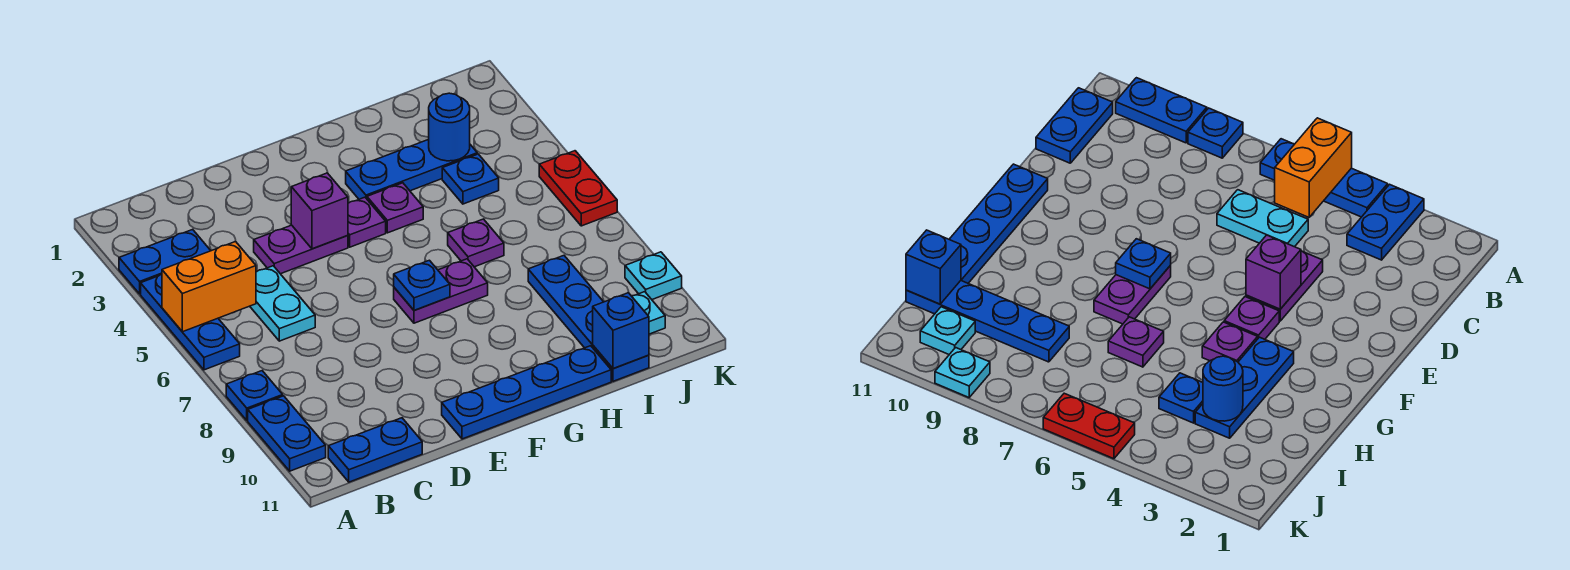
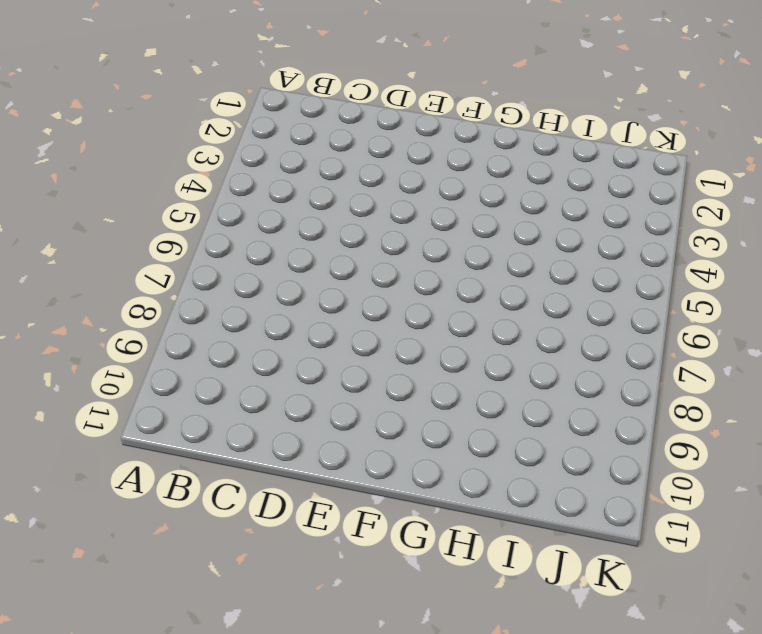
none -> blue plate A3:B3 level 1
none -> blue plate A4:A6 level 1
none -> blue plate A8 level 1

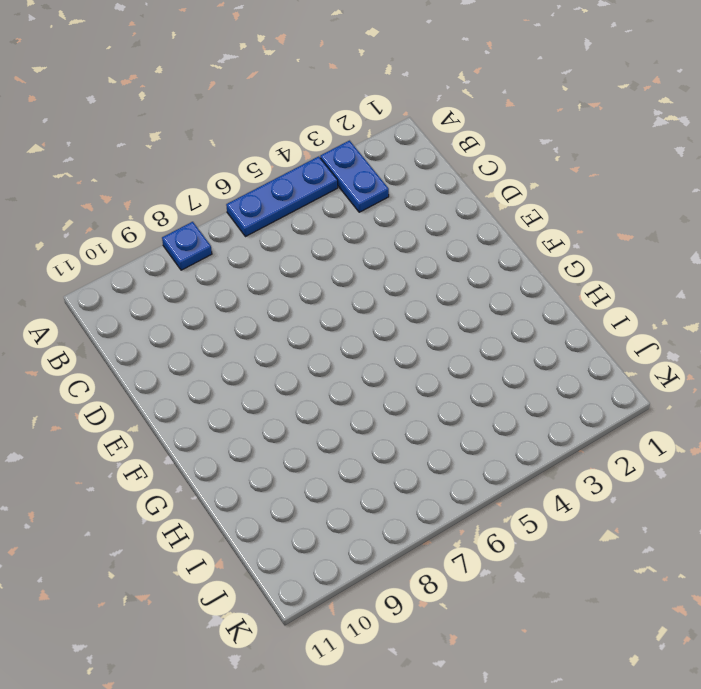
none -> blue plate A9:A10 level 1
none -> blue plate B11:C11 level 1
none -> cyan plate C5:C6 level 1

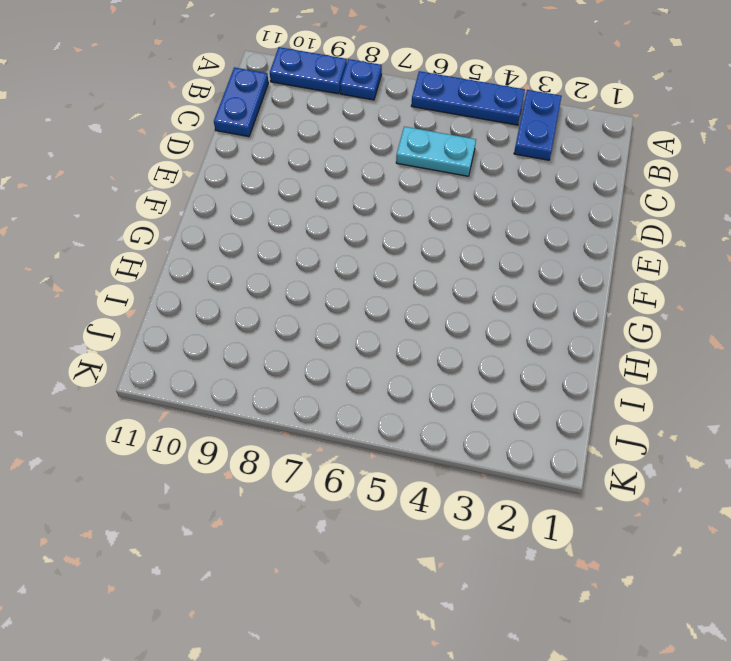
none -> purple plate D4:E4 level 1
none -> blue plate E11:H11 level 1
none -> purple plate F4 level 1

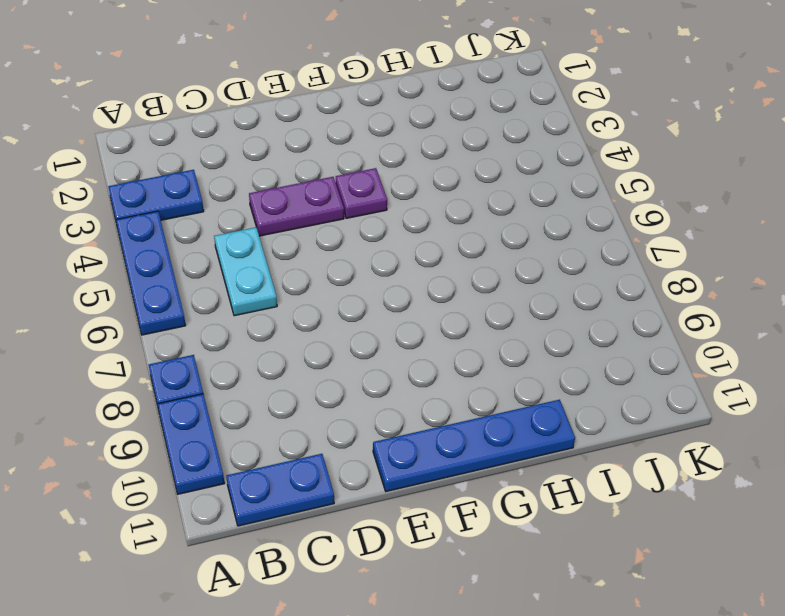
none -> purple plate F7:G7 level 1
none -> blue plate G3:I3 level 1
none -> purple plate G4 level 1

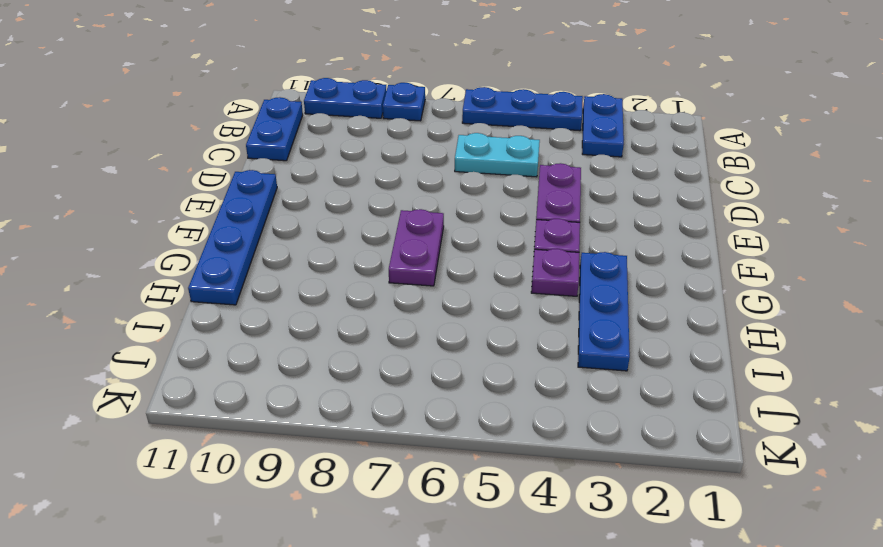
none -> purple plate H6 level 1
none -> blue plate I4 level 1
none -> blue plate I8:I11 level 1

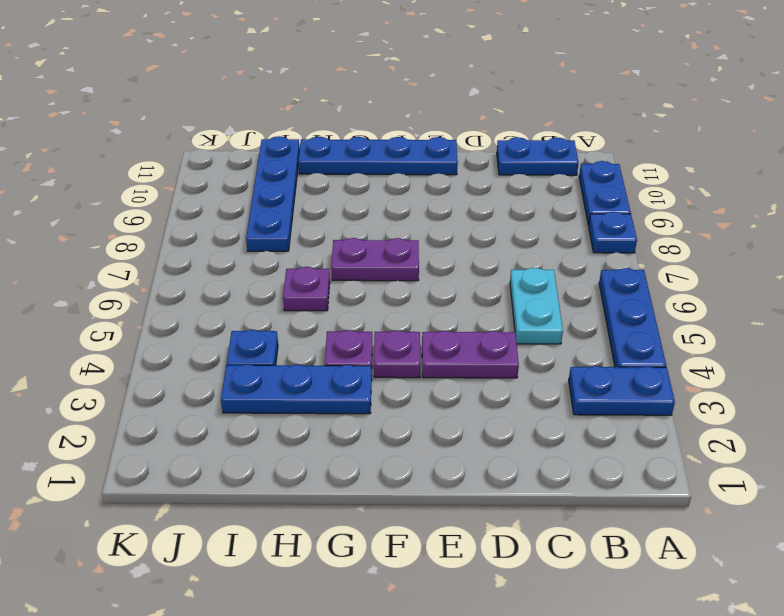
none -> cyan plate J10 level 1
none -> red plate K5:K6 level 1
none -> cyan plate K9 level 1

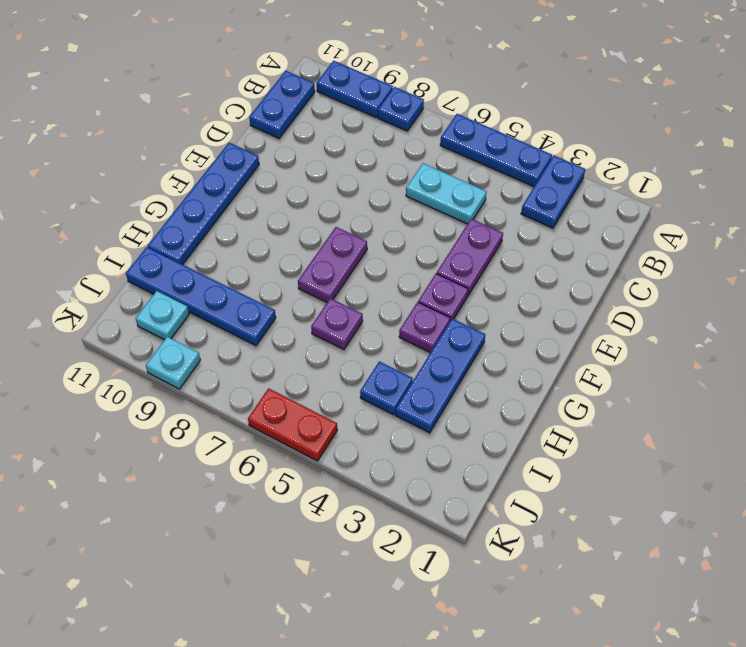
none -> orange brick A5:B5 level 2
none -> purple brick E4 level 2
none -> blue plate F7 level 2

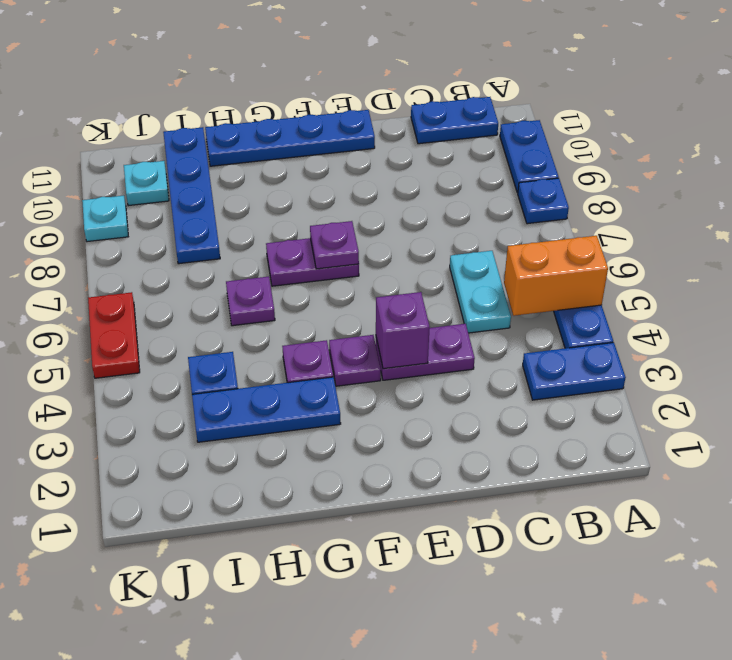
purple plate F7 level 2 -> blue plate F7 level 2
none -> blue round brick I3 level 2
none -> blue brick I11 level 2

